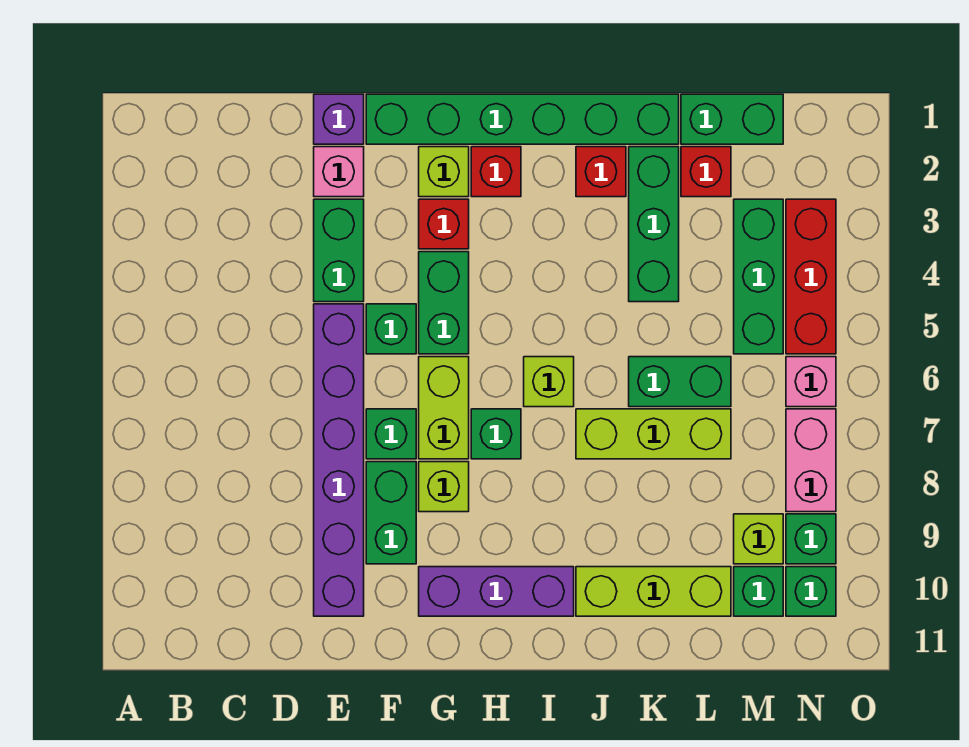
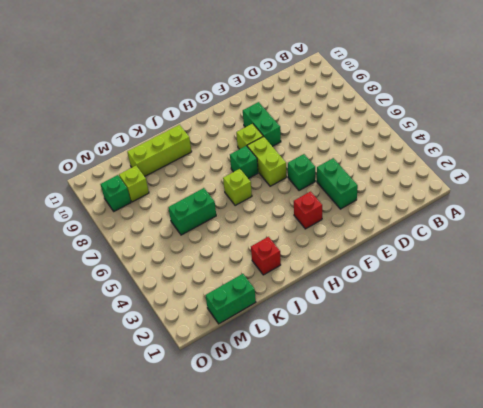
none -> purple brick E1 level 1
none -> pink brick E2 level 1
none -> purple brick E5:E10 level 1
none -> green brick F1:K1 level 1

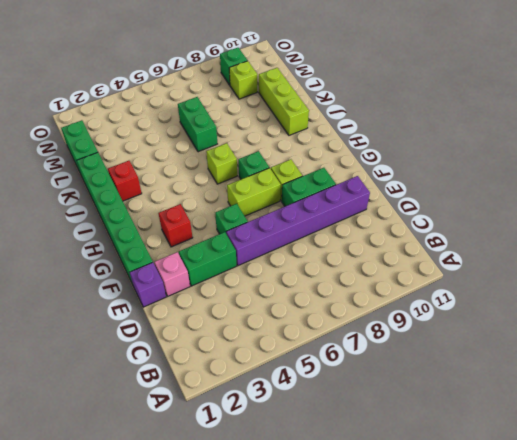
none -> green brick F7 level 1
none -> lime brick G2 level 1
none -> green brick G4:G5 level 1
none -> purple brick G10:I10 level 1

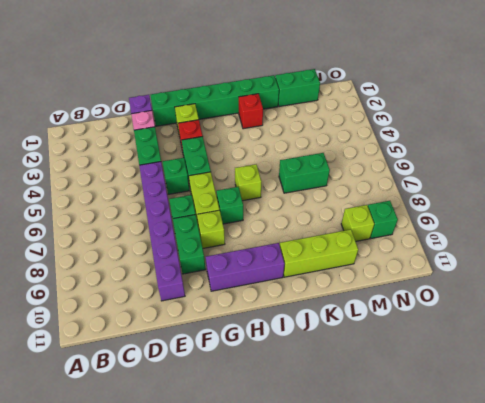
none -> red brick H2 level 1
none -> lime brick J7:L7 level 1
none -> green brick K2:K4 level 1
none -> red brick L2 level 1

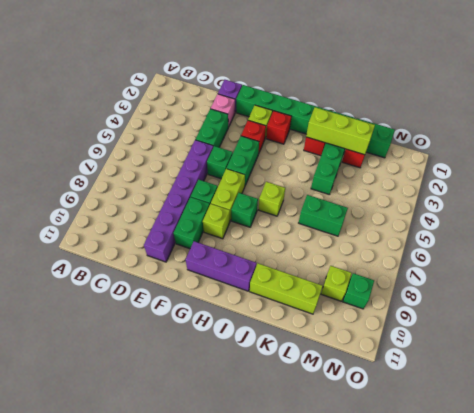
lime brick J2:L2 level 2 -> lime brick J7:L7 level 1
none -> green brick M3:M5 level 1
none -> green brick M10 level 1
none -> red brick N3:N5 level 1
none -> pink brick N6 level 1

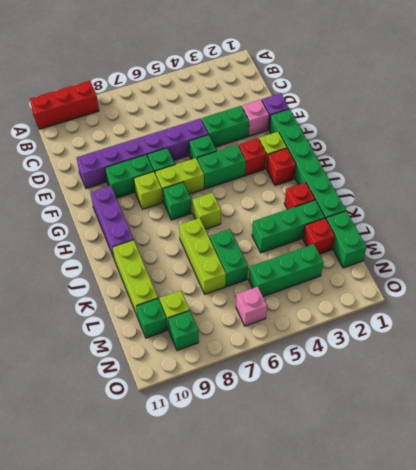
red brick A9:A11 level 1 -> red brick N3:N5 level 1
none -> pink brick N7:N8 level 1
none -> green brick N10 level 1

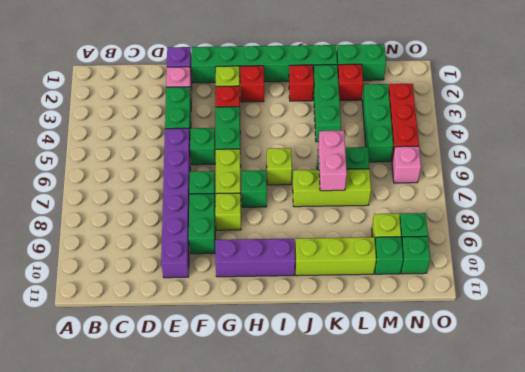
pink brick K6:K7 level 2 -> pink brick N7:N8 level 1

